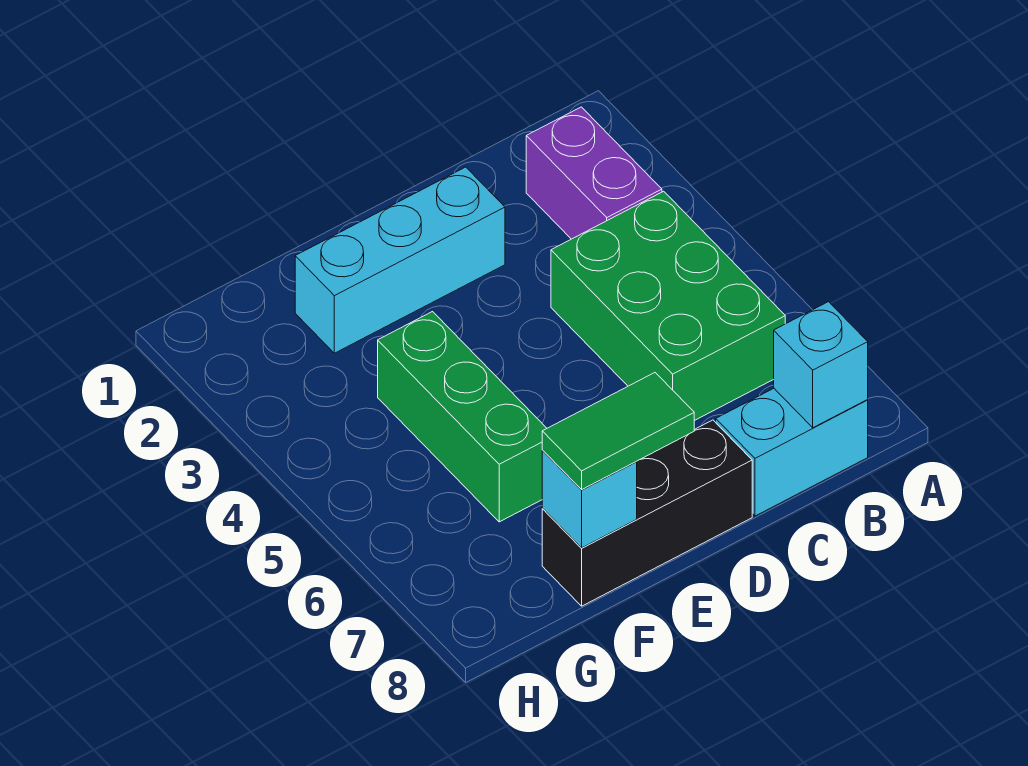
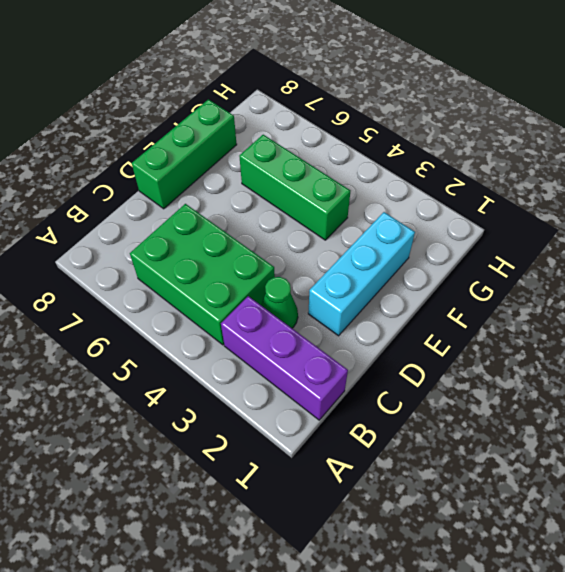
purple brick B1:B3 level 1 -> purple brick B2:B3 level 1
green cone C3 level 1 -> none
green brick D8:F8 level 1 -> black brick D8:F8 level 1
none -> cyan brick B8:C8 level 1
none -> cyan brick B8 level 2

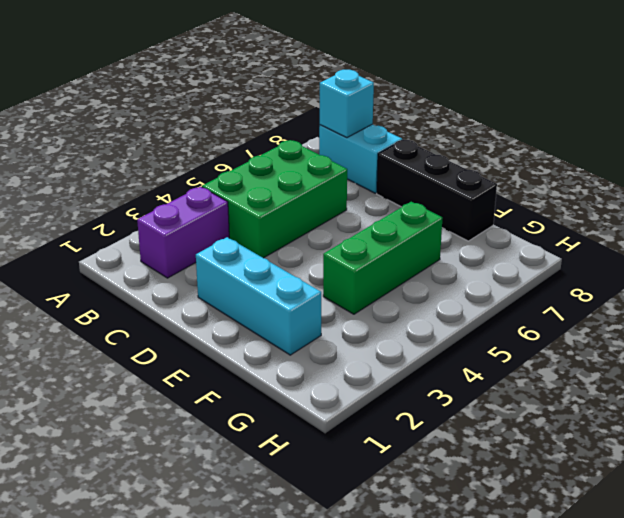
none -> cyan brick F8 level 2
none -> green tile E8:F8 level 3

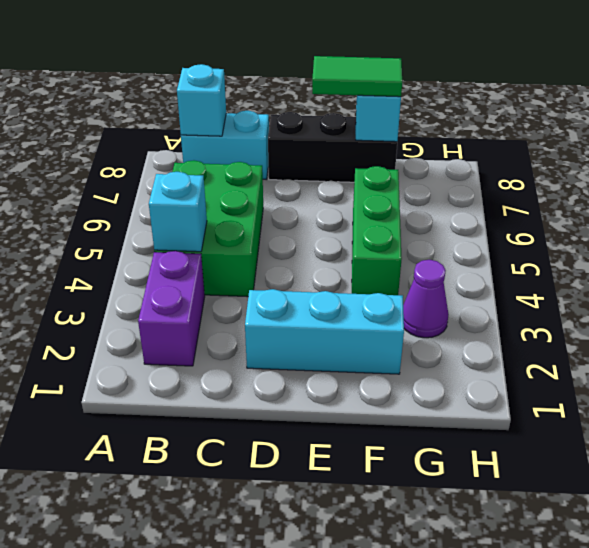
cyan brick B4 level 2 -> none
purple cone G3 level 1 -> none

